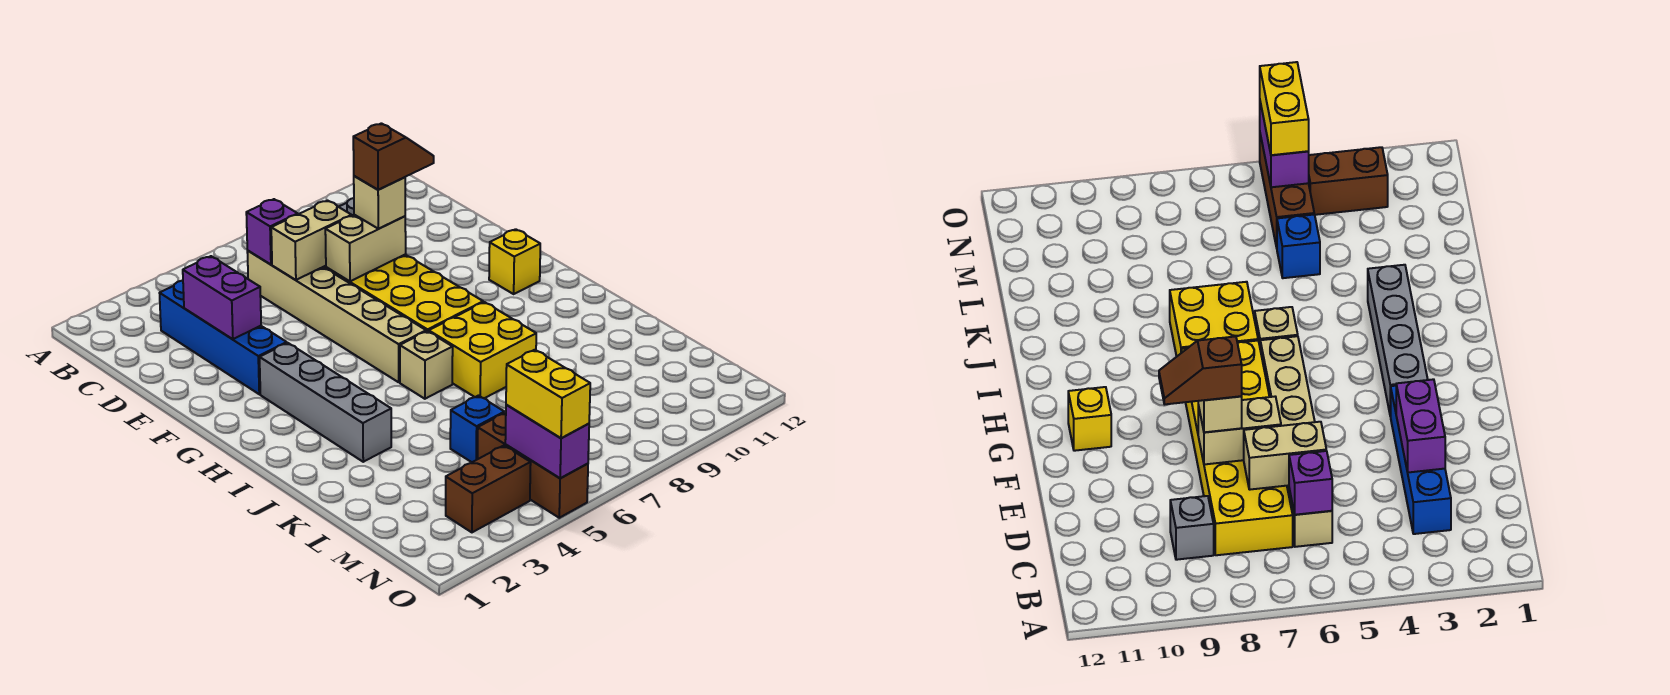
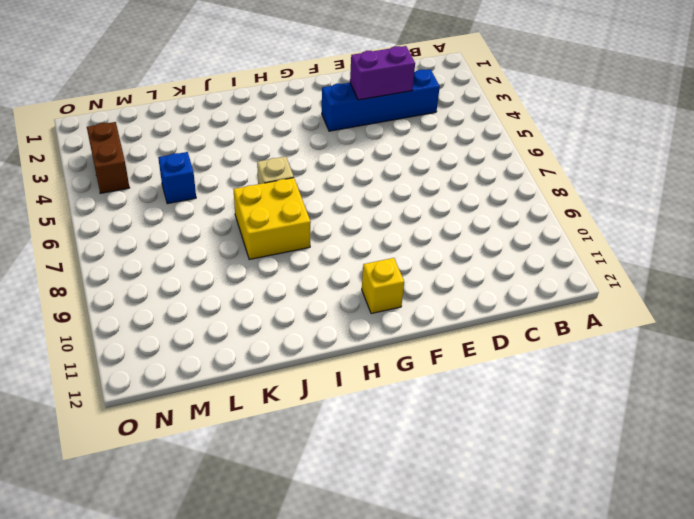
none -> tan brick C6:H6 level 1
none -> yellow brick C7:H8 level 1
none -> grey brick C9 level 1

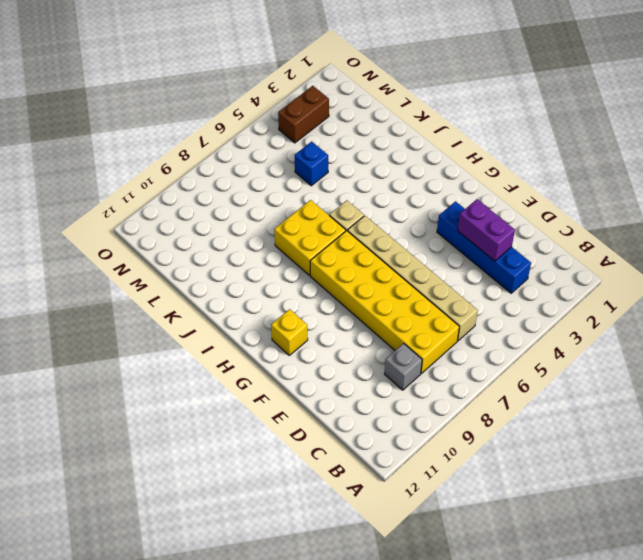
none -> grey brick G3:J3 level 1
none -> brown brick M5:O5 level 1
none -> purple brick C6 level 2

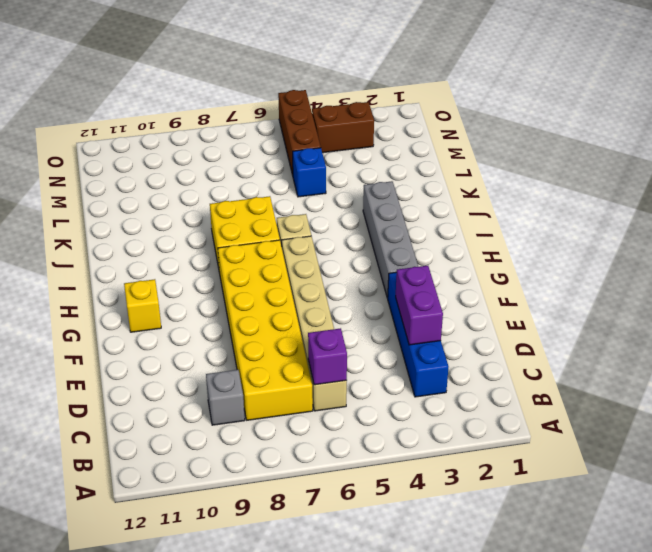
none -> tan brick D6:D7 level 2
none -> tan brick E7:E8 level 2
none -> purple brick N5:O5 level 2

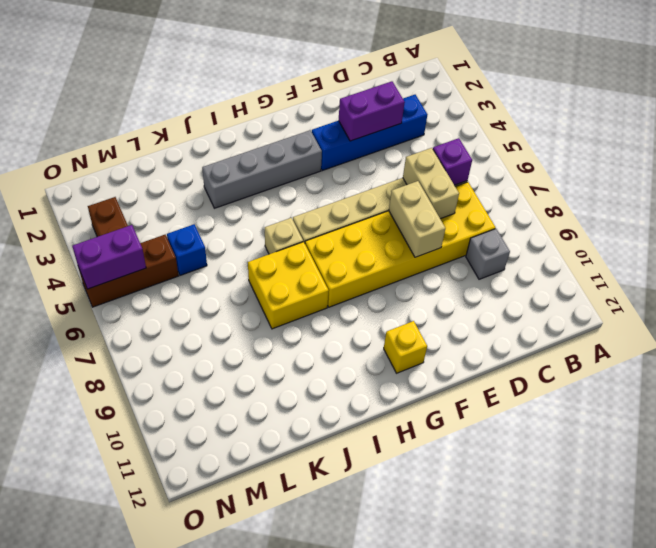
none -> tan brick E8 level 3
none -> yellow brick N5:O5 level 3
none -> brown slope E8:E9 level 4 top 8

